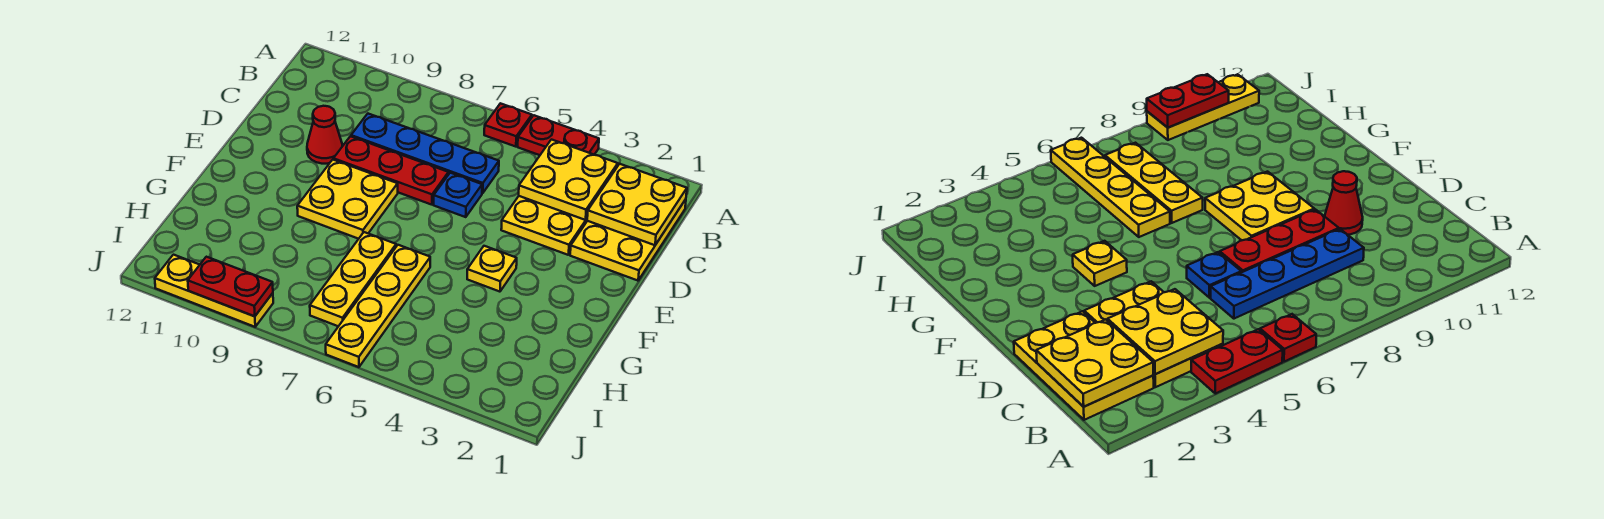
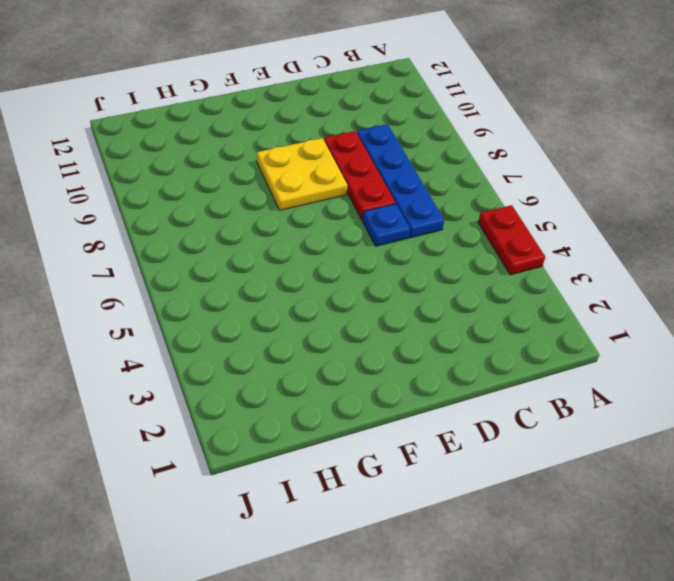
none -> red plate A6 level 1
none -> yellow plate B1:D2 level 1
none -> yellow plate B3:D4 level 1

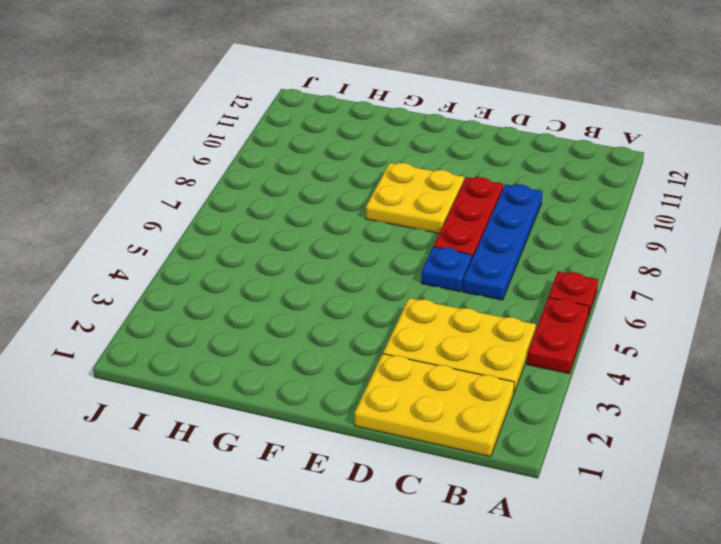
none -> red cone D10 level 1
none -> yellow plate F4 level 1
none -> yellow plate G6:J6 level 1

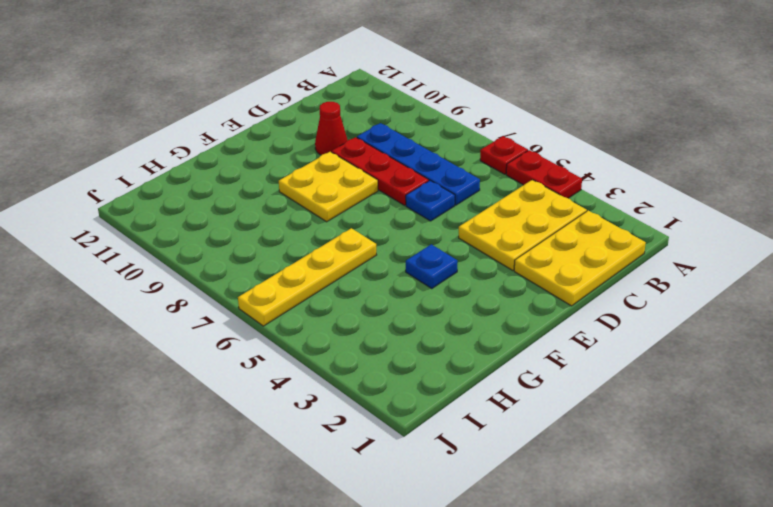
blue plate F4 level 1 -> yellow plate F4 level 1
none -> yellow plate G7:I7 level 1
none -> yellow plate J9:J11 level 1
none -> yellow plate B1:C2 level 2

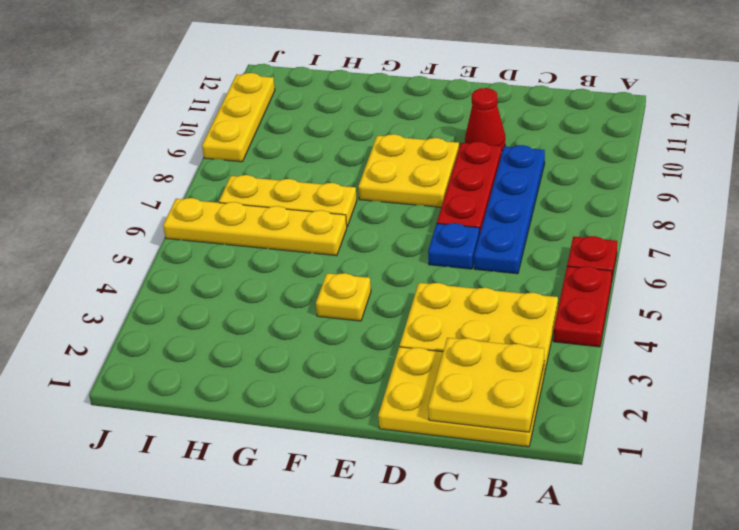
none -> yellow plate B3:C4 level 2
none -> red plate J9:J10 level 2

